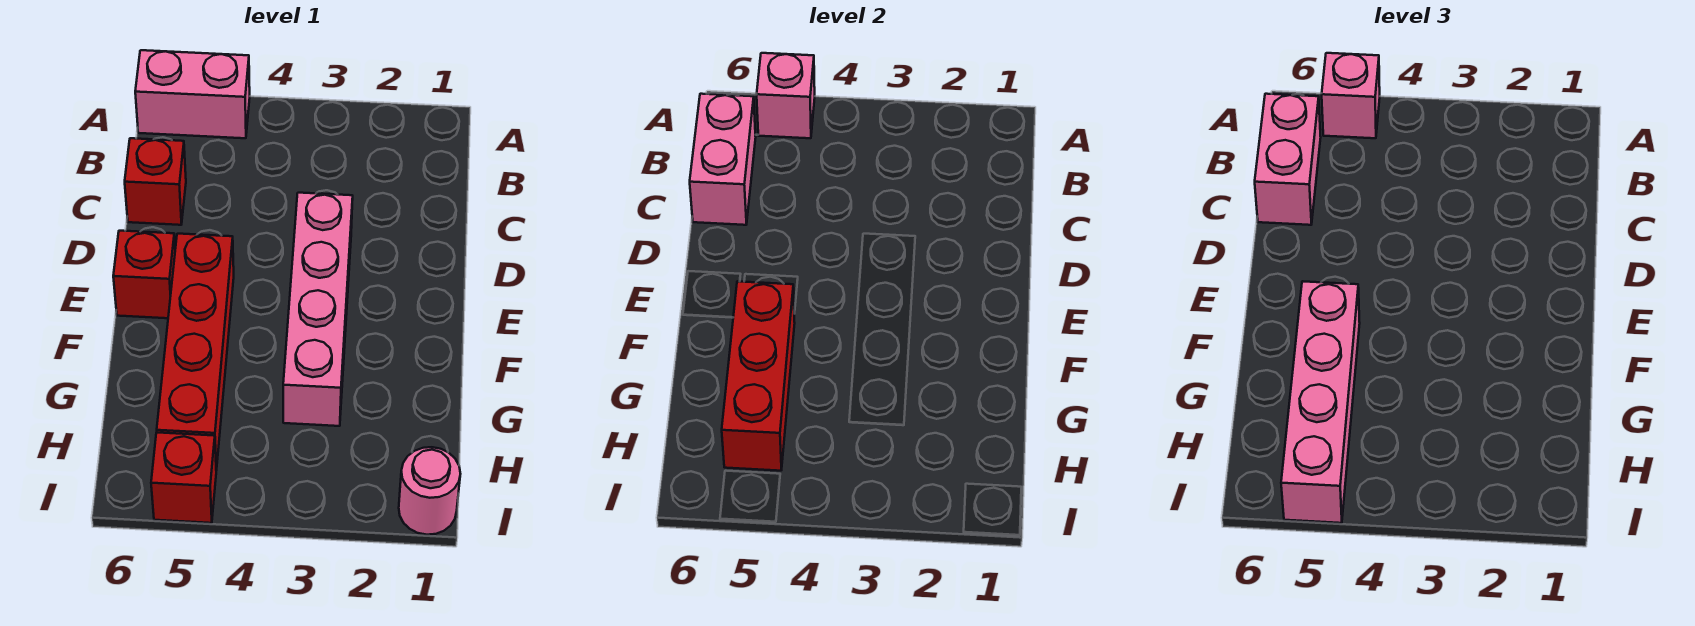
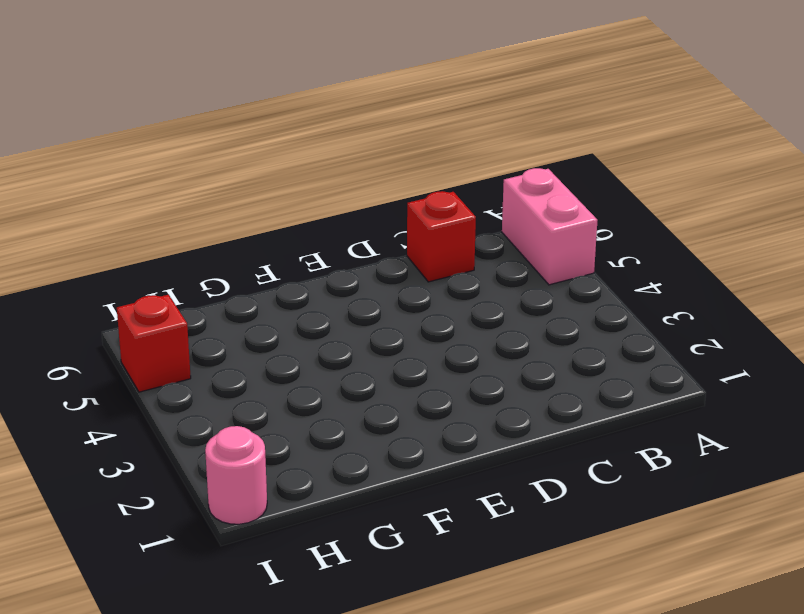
none -> pink brick D3:G3 level 1
none -> red brick E5:H5 level 1
none -> red brick E6 level 1

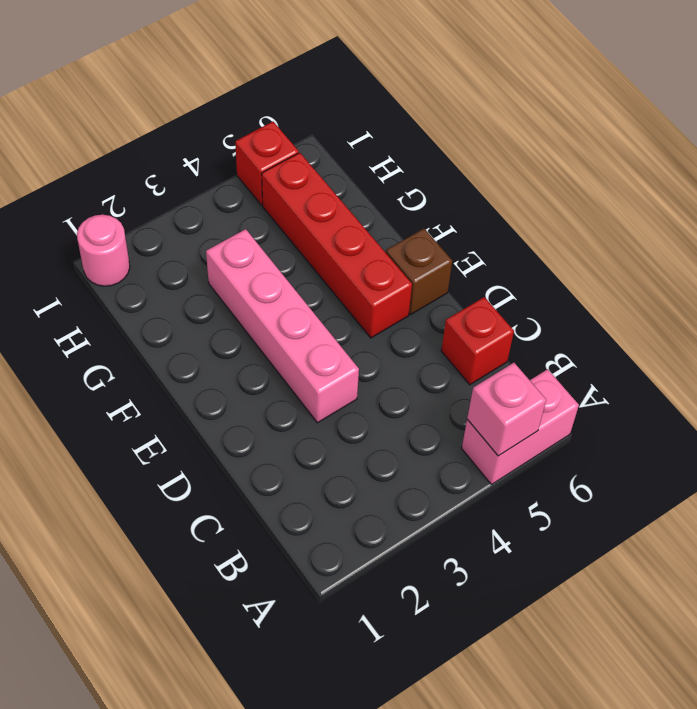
brown brick E6 level 1 -> red brick E6 level 1
none -> pink brick B6:C6 level 2
none -> red brick F5:H5 level 2
none -> pink brick A5 level 3

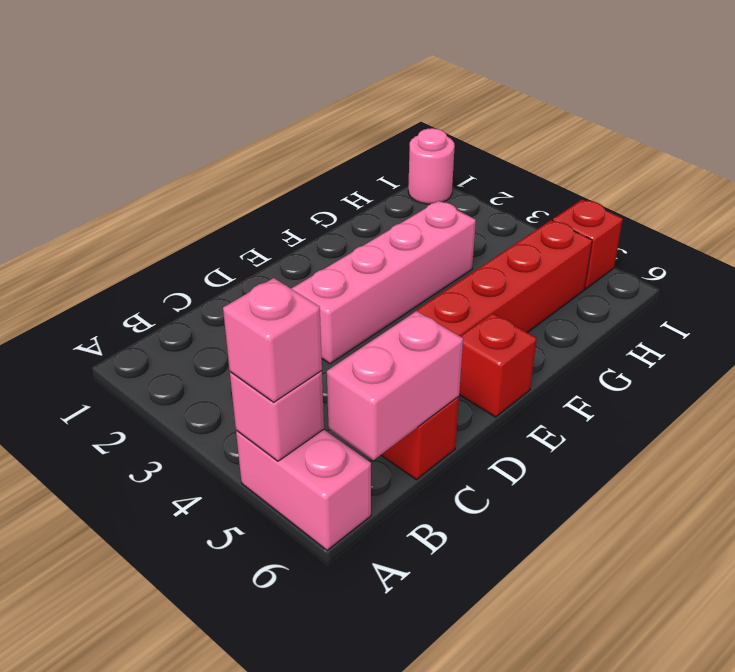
none -> red brick F5:H5 level 2
none -> pink brick B6:C6 level 3
none -> pink brick F5:I5 level 3

